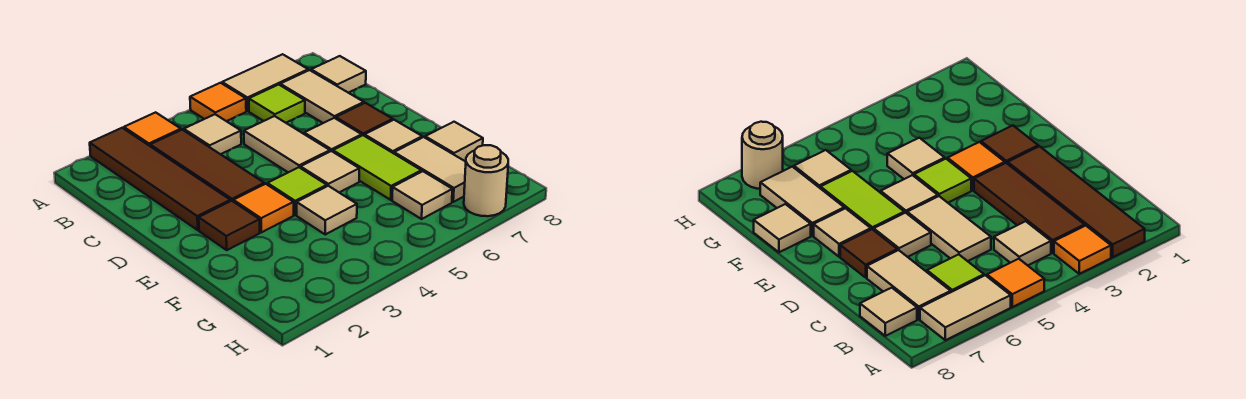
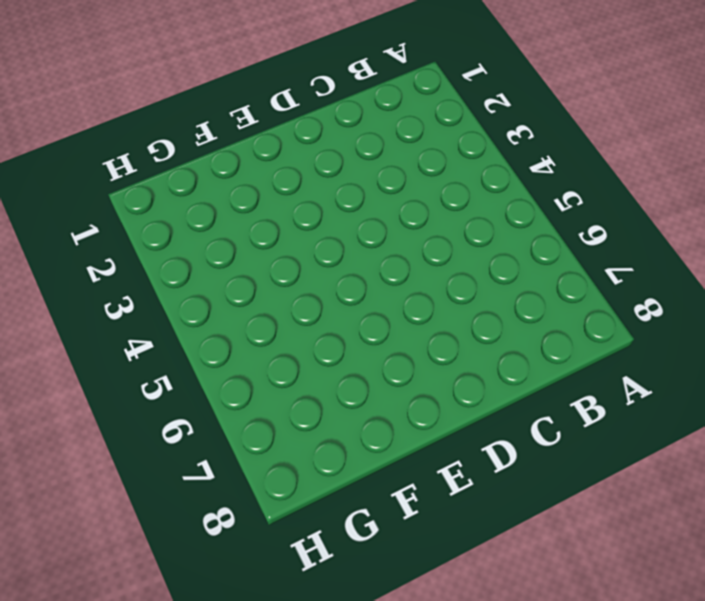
none -> brown tile A2:D2 level 1
none -> orange tile A3 level 1
none -> orange tile A5 level 1

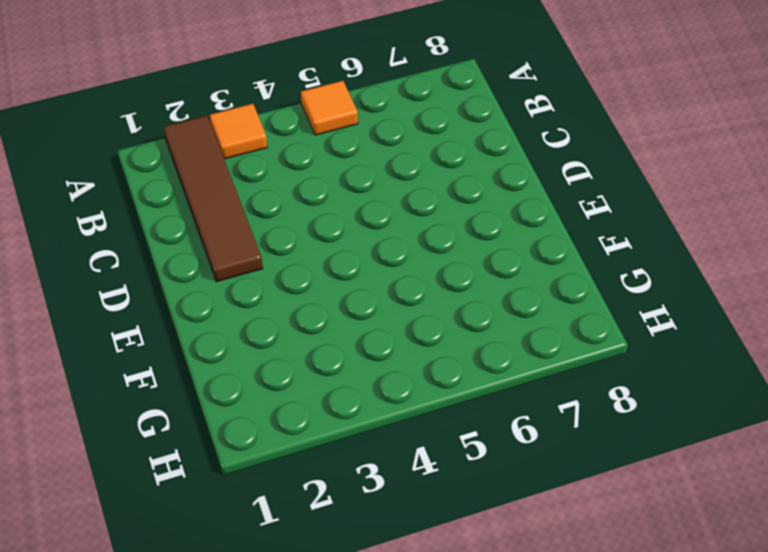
none -> tan tile A6:A7 level 1
none -> brown tile B3:D3 level 1
none -> tan tile B4 level 1

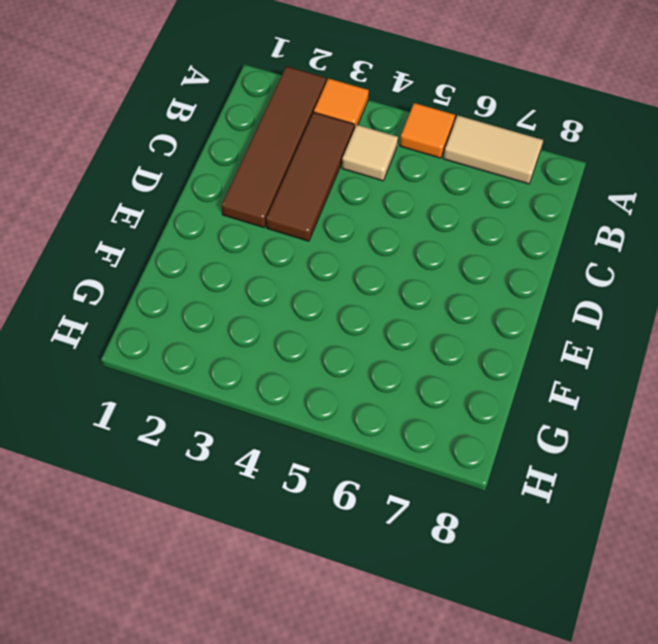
none -> lime tile B6 level 1
none -> tan tile B7:C7 level 1
none -> tan tile B8 level 1

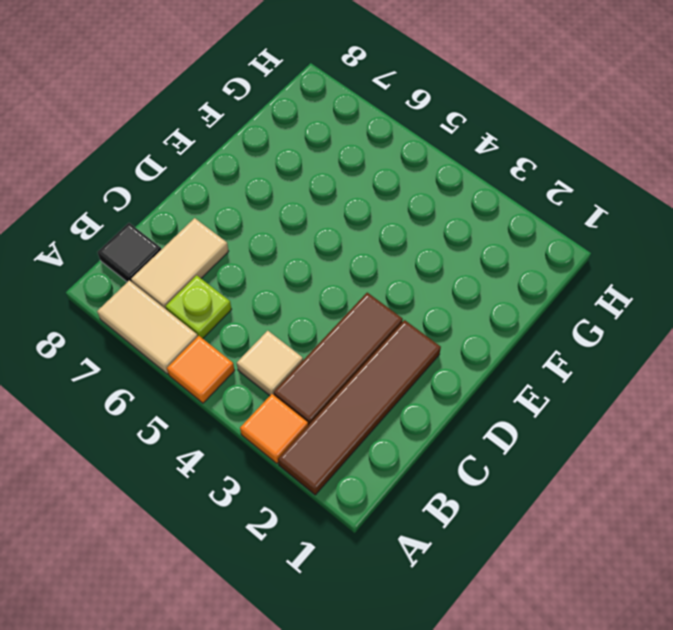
lime plate B6 level 1 -> lime tile B6 level 1
black tile B8 level 1 -> tan tile B8 level 1
none -> tan tile C5:D5 level 1
none -> tan tile D6 level 1
none -> brown tile D7 level 1

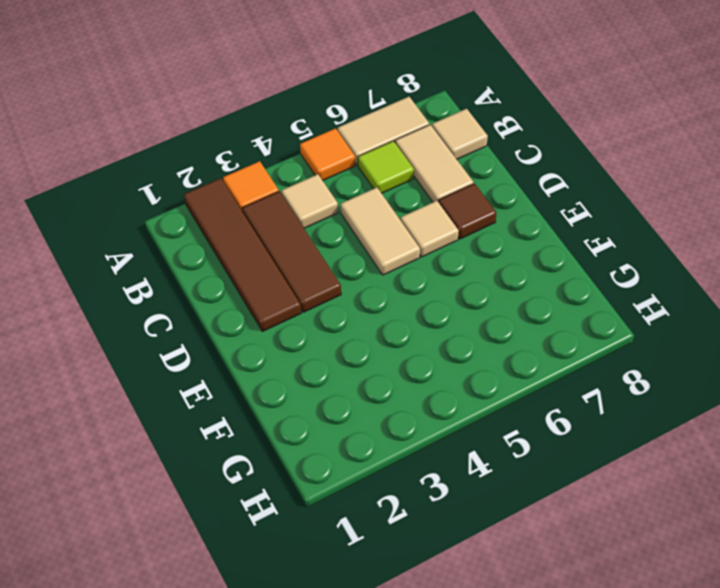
none -> brown tile E2 level 1
none -> orange tile E3 level 1
none -> lime tile E4 level 1

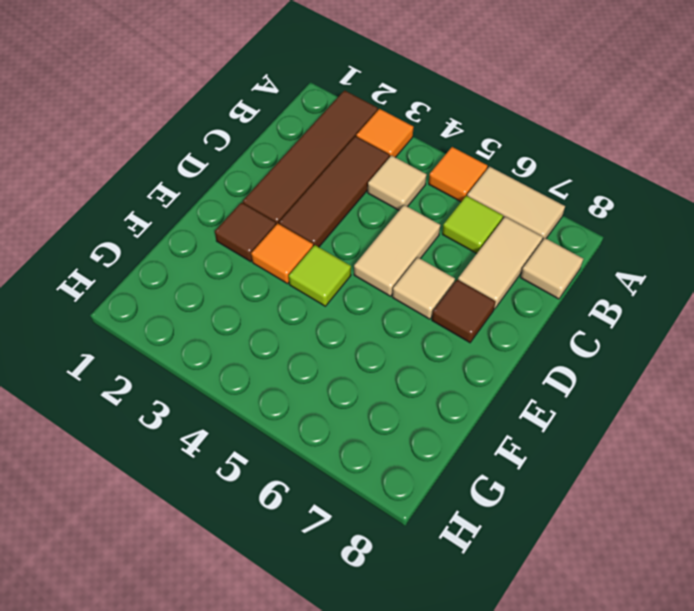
none -> tan tile E5 level 1
none -> lime tile E6:F6 level 1
none -> tan tile E7 level 1

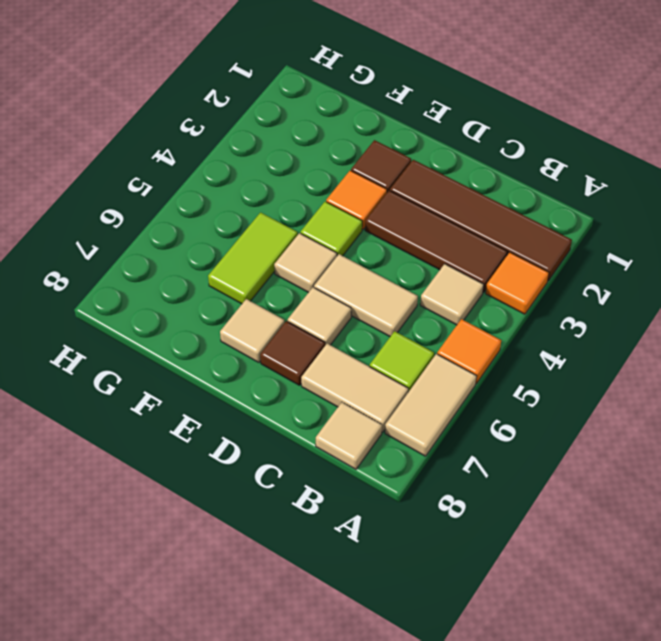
lime tile F5:F6 level 1 -> lime tile E6:F6 level 1
none -> tan tile F4 level 1
none -> tan tile F7:G7 level 1
none -> tan tile F8 level 1

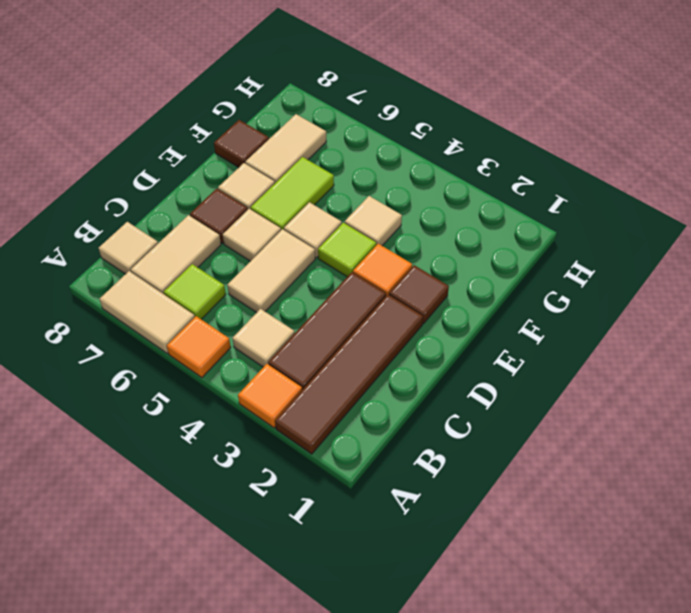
brown tile F8 level 1 -> tan tile F8 level 1
none -> tan tile G6 level 1
none -> tan round brick H7 level 1

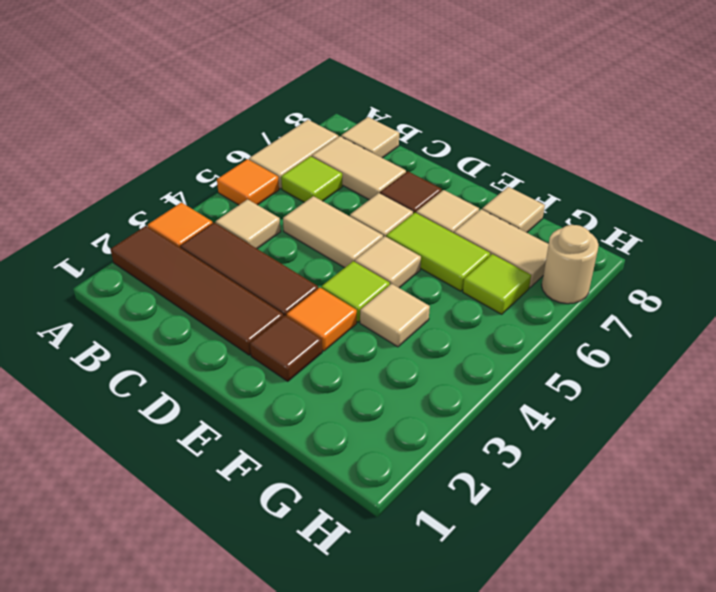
lime tile G6 level 1 -> tan tile G6 level 1

